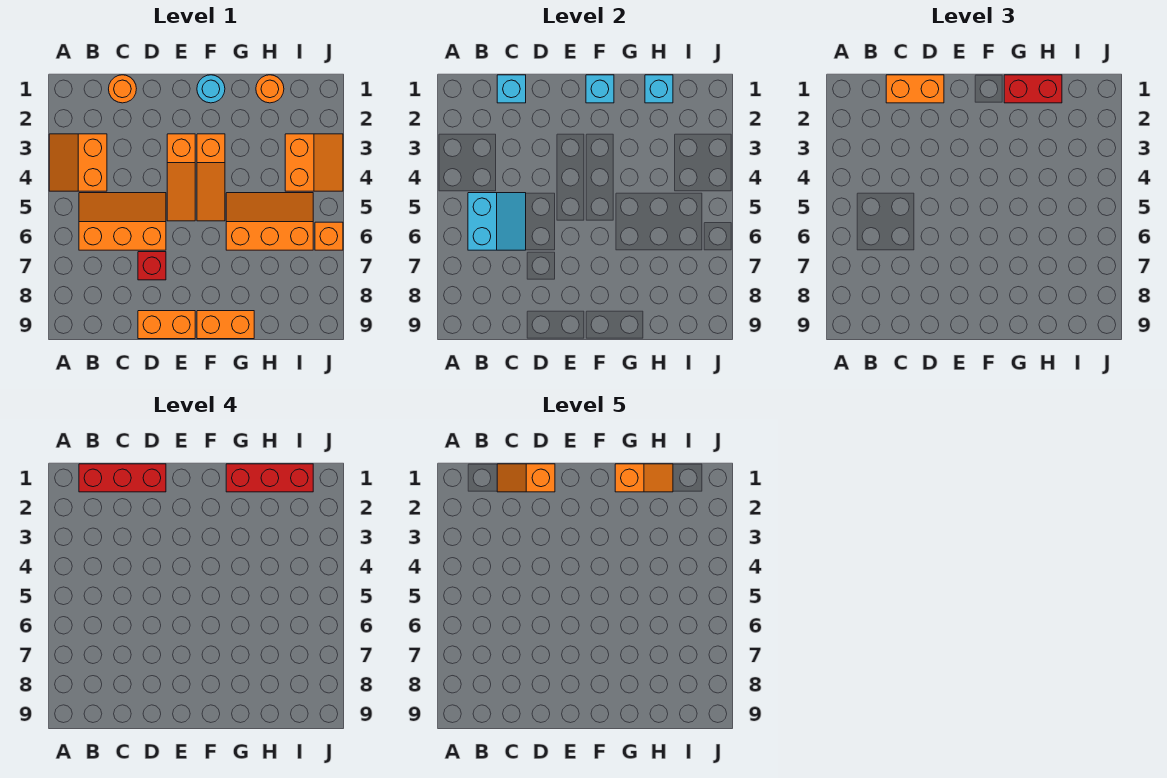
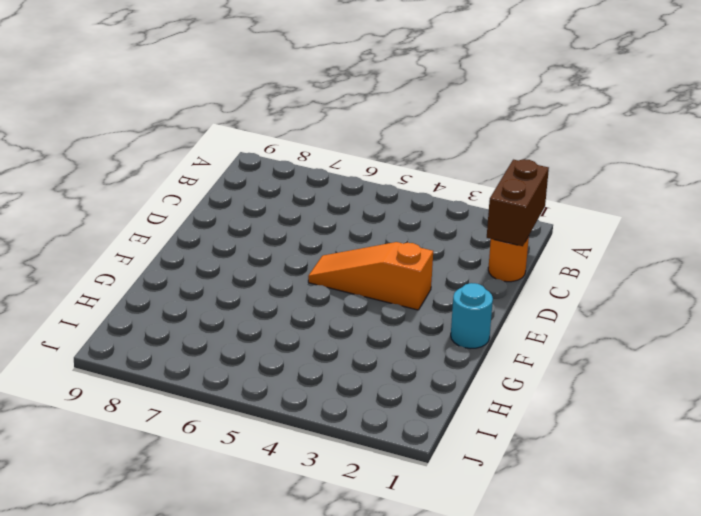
brown brick B1:C1 level 2 -> cyan brick C1 level 2
none -> orange slope A3:B4 level 1 top B
none -> orange slope B5:D6 level 1 top 6
none -> red brick D7 level 1

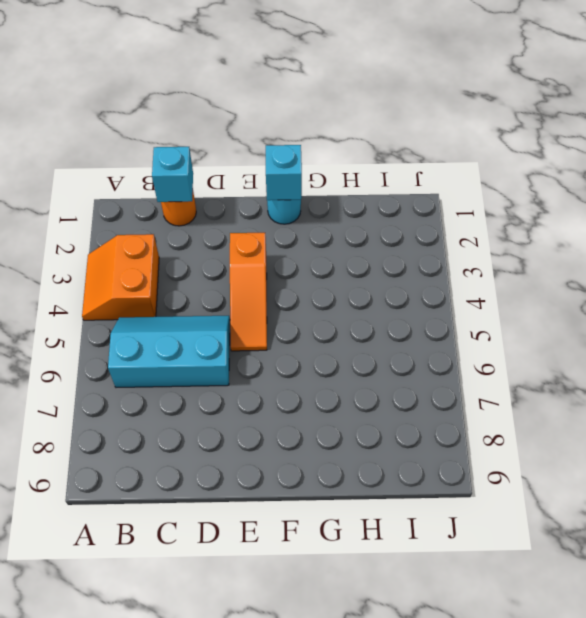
cyan slope B5:D6 level 1 top 6 -> orange slope B5:D6 level 1 top 6
none -> red brick D7 level 1
none -> orange brick D9:E9 level 1
none -> orange slope F3:F5 level 1 top 3

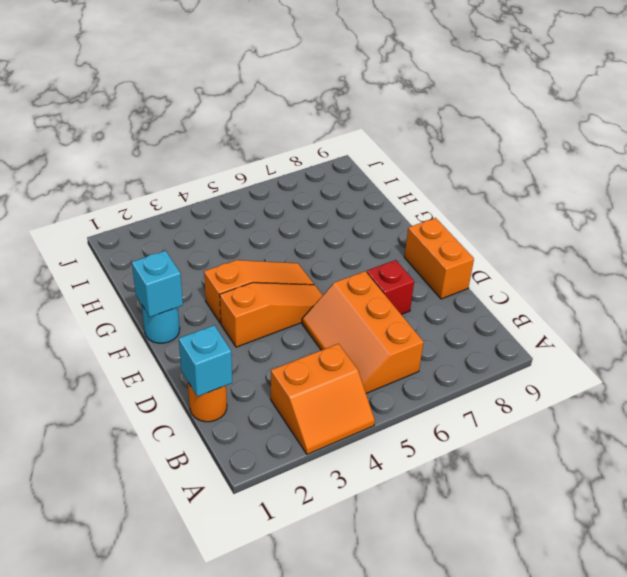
none -> orange brick F9:G9 level 1
none -> orange slope G5:I6 level 1 top 6
none -> orange round brick H1 level 1

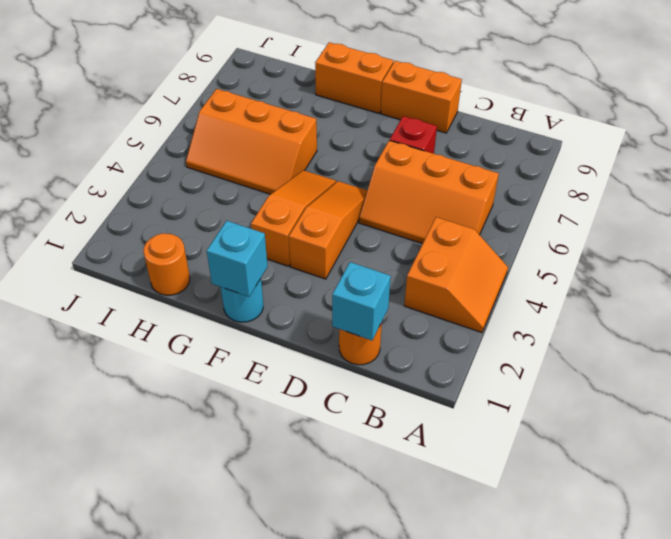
none -> orange slope I3:J4 level 1 top I
none -> orange brick J6 level 1
none -> cyan slope B5:C6 level 2 top B

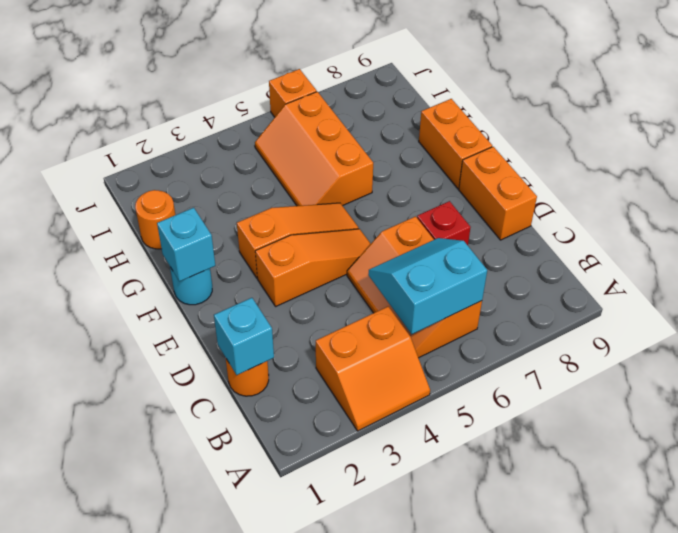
none -> orange slope I3:J4 level 1 top I
none -> cyan brick H1 level 2
none -> orange brick C1:D1 level 3

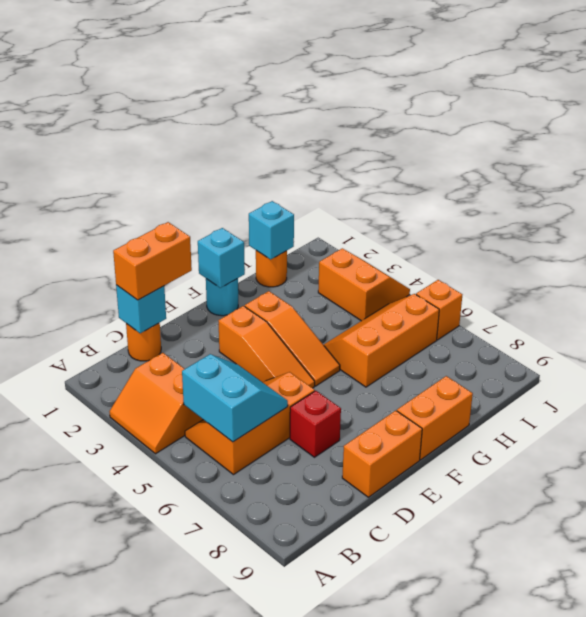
none -> red brick G1:H1 level 3
none -> red brick B1:D1 level 4
none -> red brick G1:I1 level 4

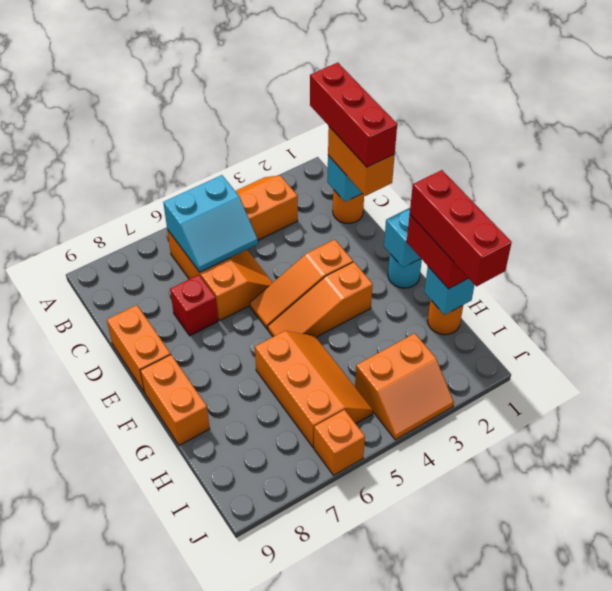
none -> orange slope C1:D1 level 5 top D
none -> orange slope G1:H1 level 5 top G

